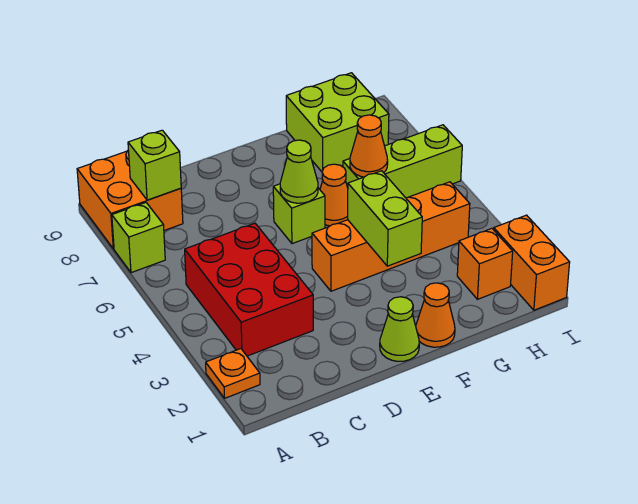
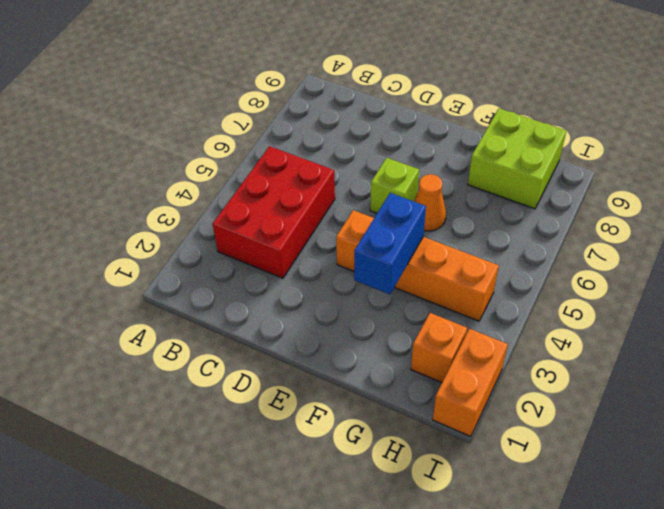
blue brick F3:F4 level 2 -> lime brick F3:F4 level 2
none -> orange plate A2 level 1
none -> lime brick A7 level 1
none -> orange brick A8:B9 level 1

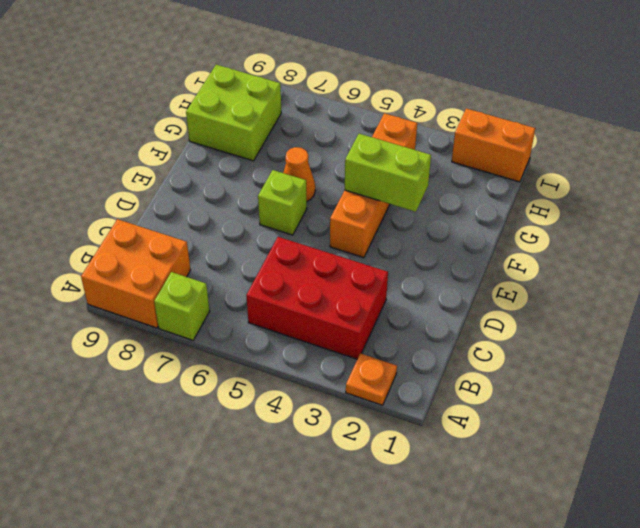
none -> lime cone E1 level 1
none -> orange cone F1 level 1
none -> lime brick G6:I6 level 1

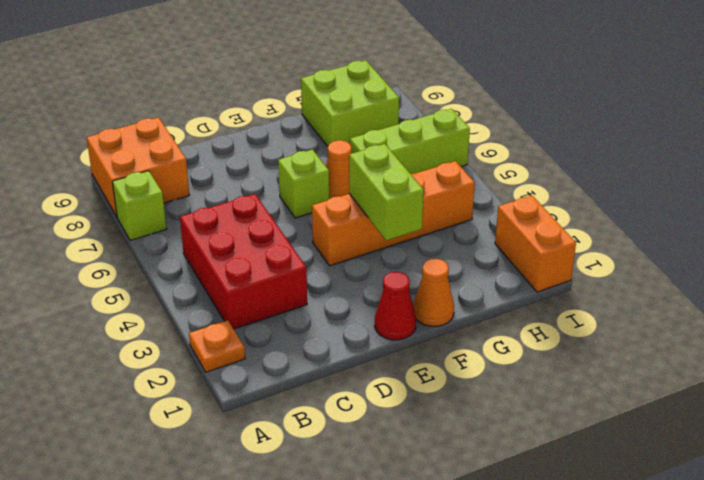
red cone E1 level 1 -> lime cone E1 level 1
none -> orange brick H2 level 1
none -> lime brick B8 level 2
none -> lime cone E6 level 2

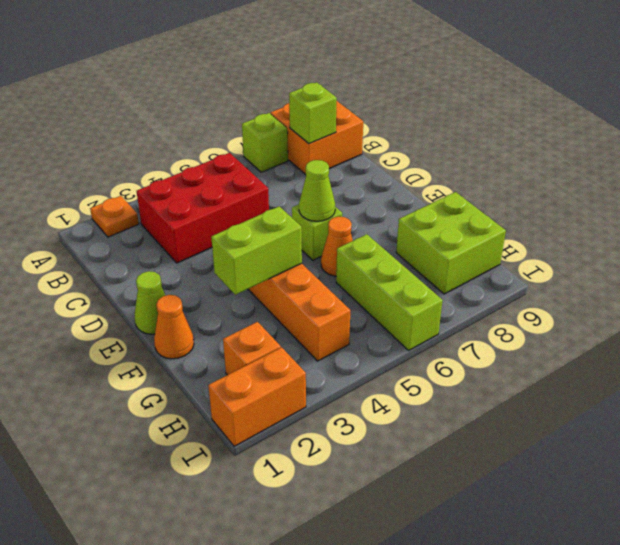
none -> orange cone G6 level 2

